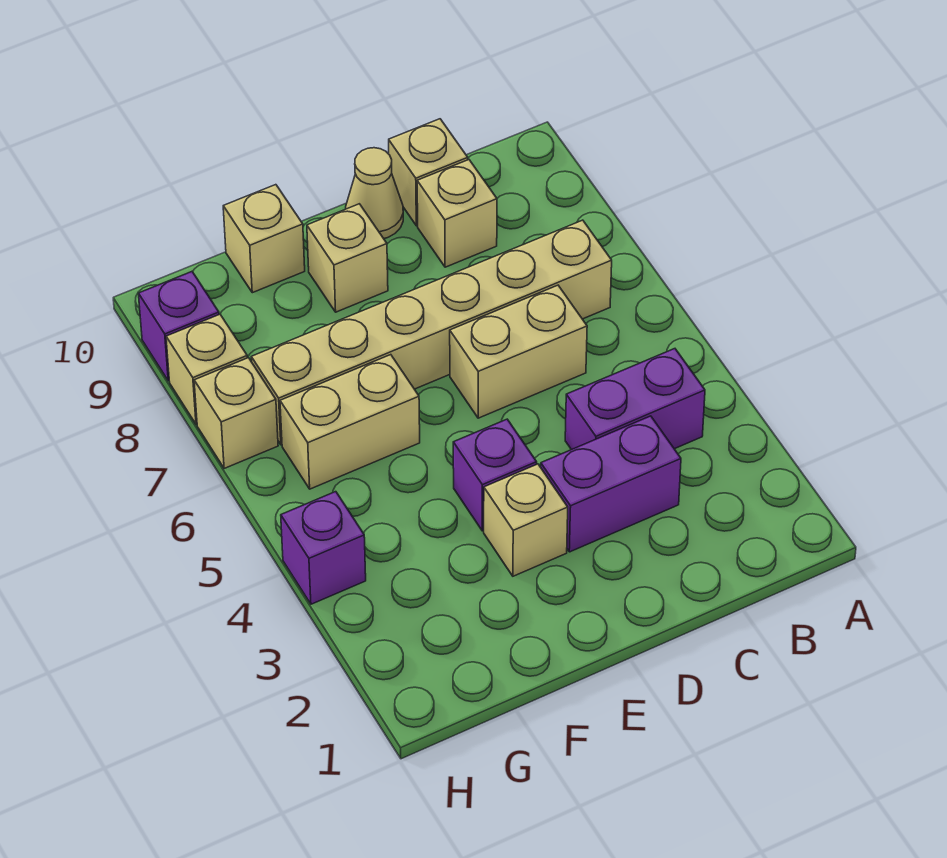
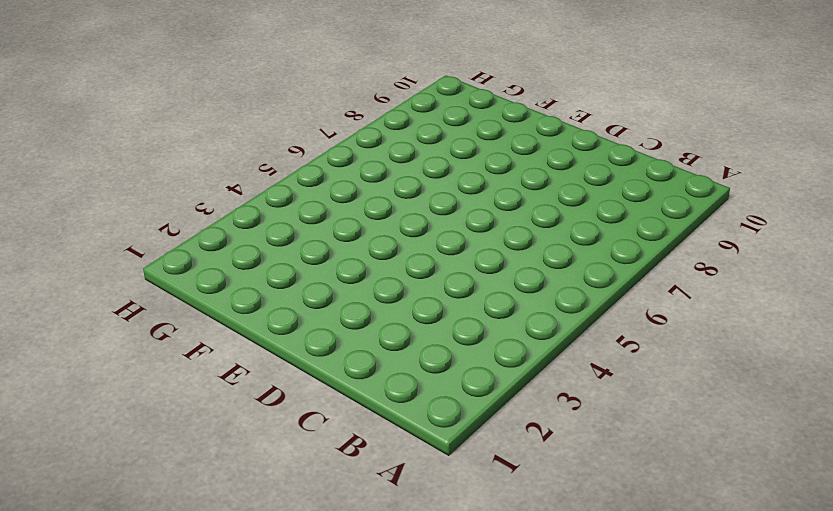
none -> purple brick B4:C4 level 1
none -> tan brick B7:G7 level 1
none -> purple brick C3:D3 level 1

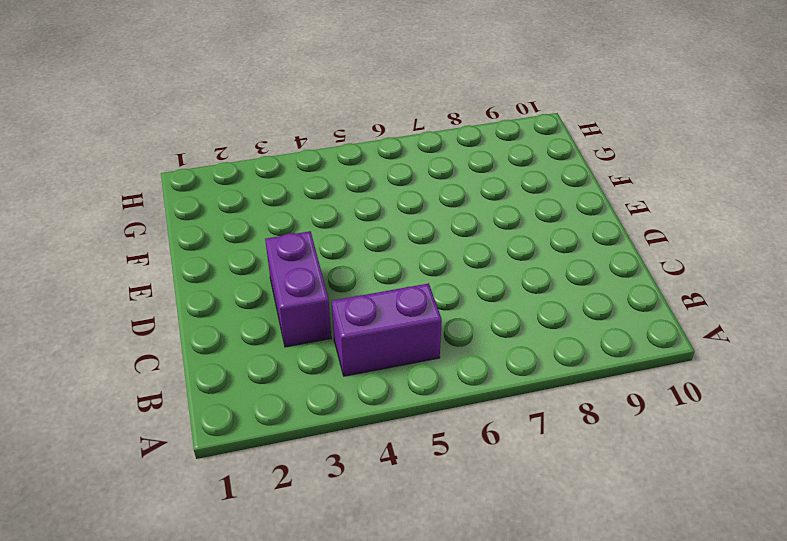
purple brick B4:B5 level 1 -> purple brick B4:C4 level 1
none -> tan brick B7:G7 level 1
none -> tan brick C6:D6 level 1
none -> tan brick C9 level 1

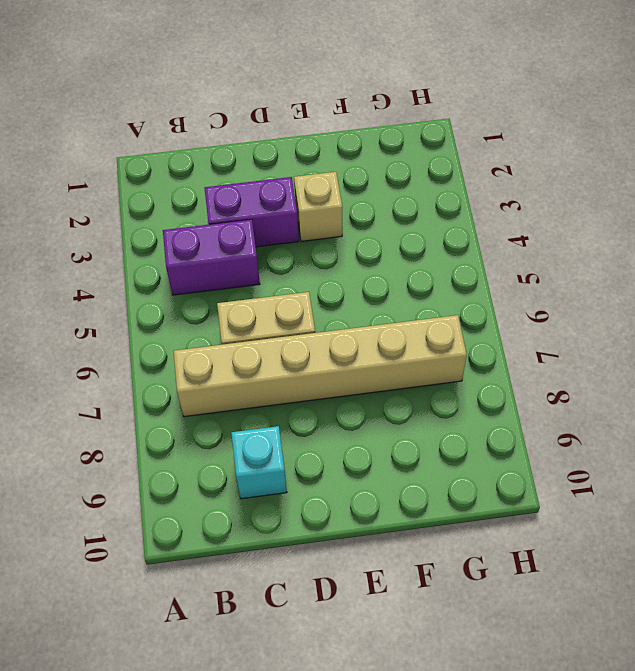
cyan brick C9 level 1 -> tan brick C9 level 1
none -> tan brick C10 level 1
none -> tan cone D10 level 1
none -> purple brick E4 level 1

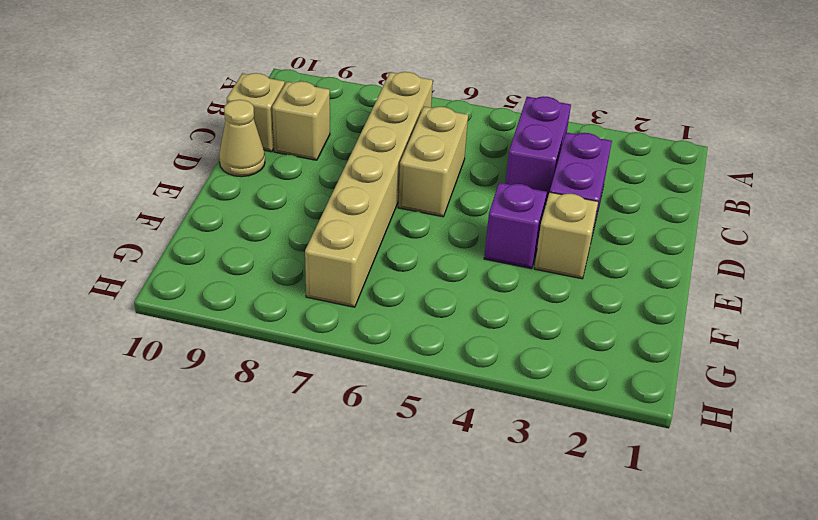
none -> tan brick E9 level 1
none -> tan brick F6:G6 level 1
none -> tan brick F10 level 1

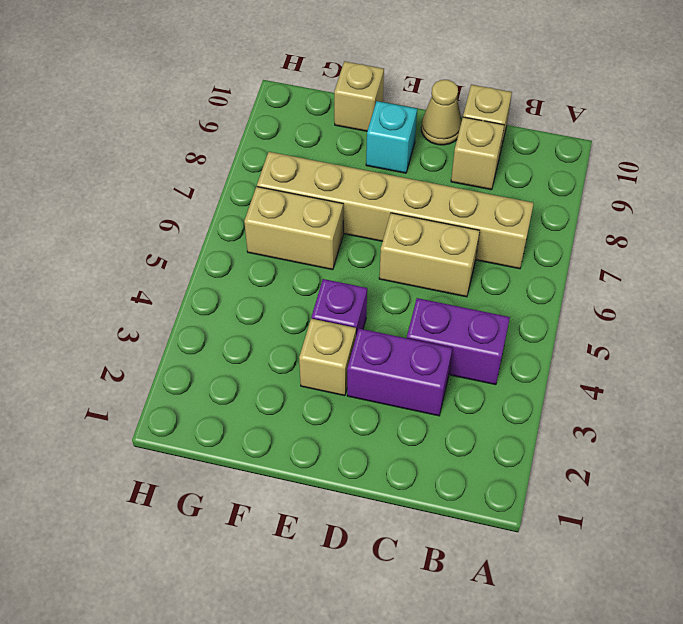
cyan brick E9 level 1 -> tan brick E9 level 1
none -> purple brick H4 level 1
none -> tan brick H7 level 1
none -> tan brick H8 level 1

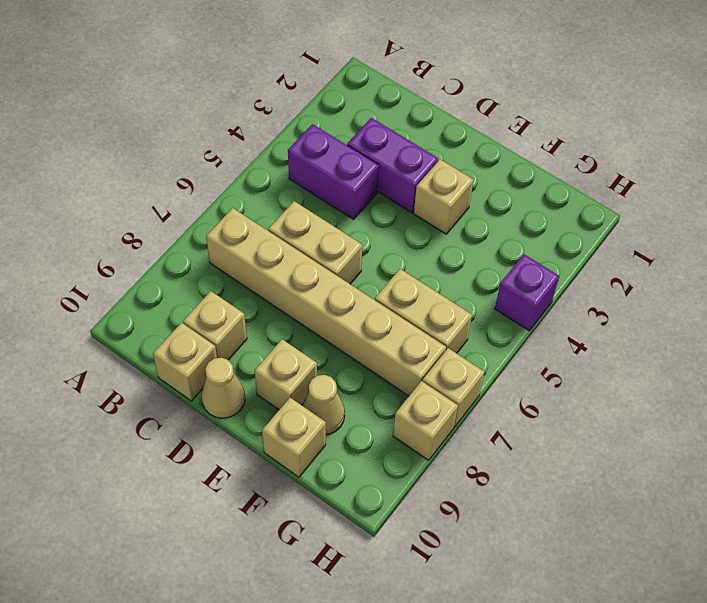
tan cone F9 level 1 -> none
none -> purple brick E4 level 1
none -> purple brick H9 level 1

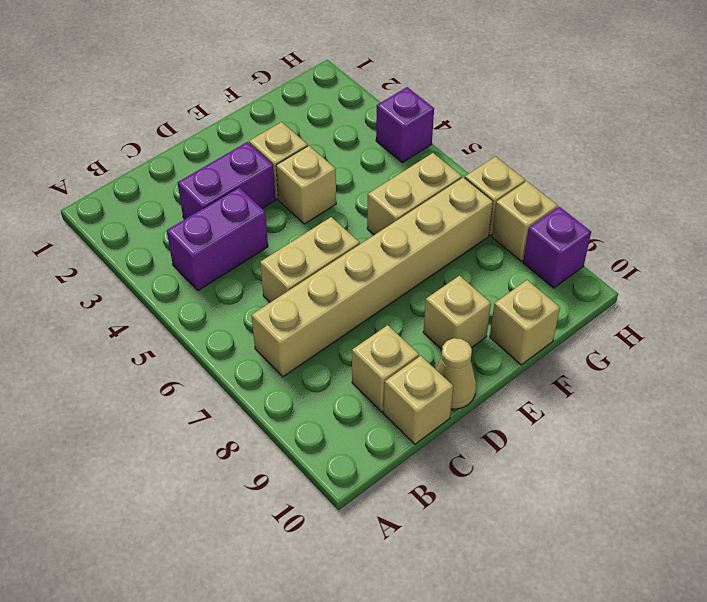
tan brick E4 level 1 -> purple brick E4 level 1

